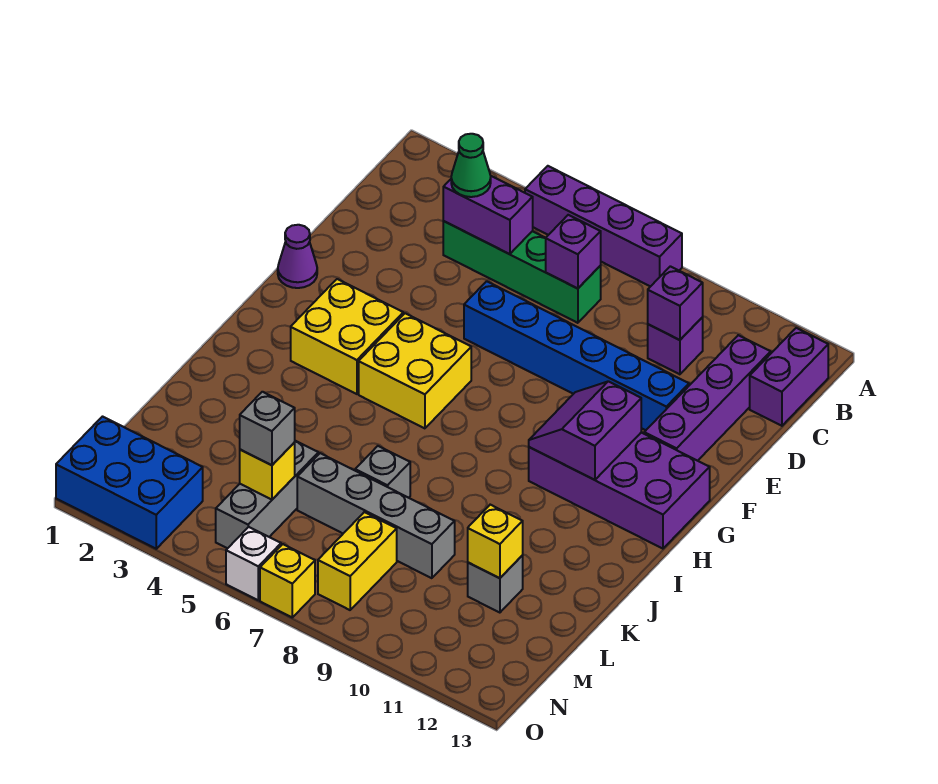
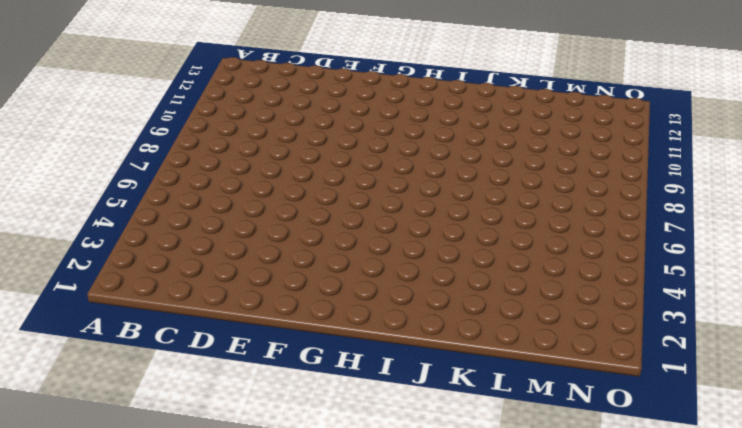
none -> purple brick A5:A8 level 1
none -> purple brick B13:C13 level 1
none -> green brick C4:C7 level 1

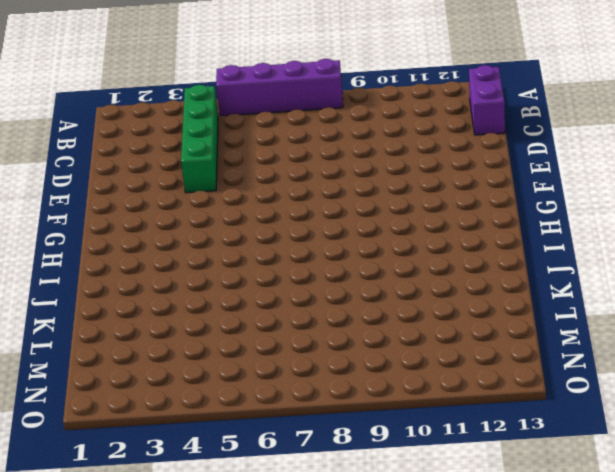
green brick B4:E4 level 1 -> green brick C4:C7 level 1
none -> purple brick C10 level 1
none -> purple brick C12:F12 level 1
none -> blue brick E6:E11 level 1

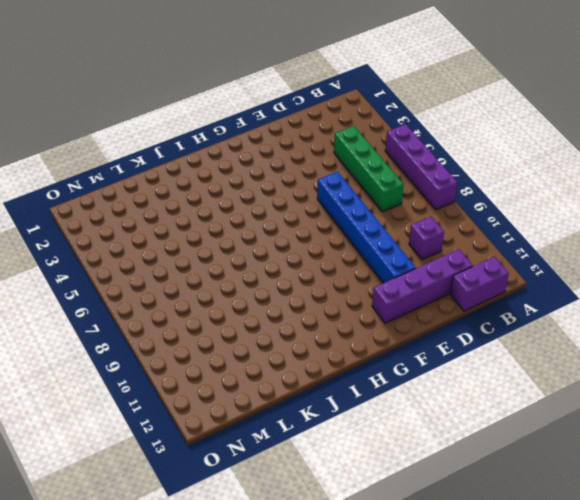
none -> purple cone F1 level 1
none -> yellow brick G3:H4 level 1
none -> yellow brick G5:H6 level 1

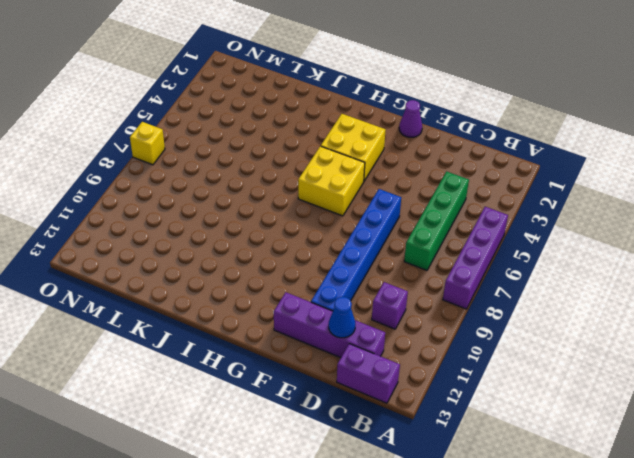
blue cone D12 level 2 -> none
none -> purple brick G10:H13 level 1
none -> grey brick K7 level 1
none -> grey brick L5:N5 level 1

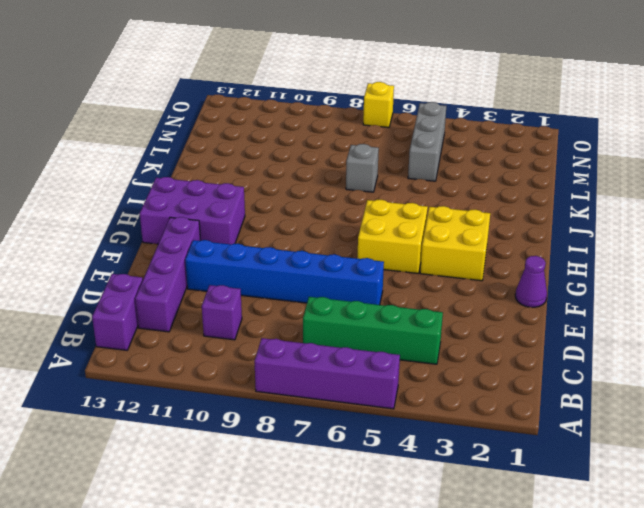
purple brick G11:H13 level 1 -> purple brick G10:H13 level 1
none -> grey brick L6:L9 level 1
none -> grey brick L11 level 1
none -> yellow brick M8:N8 level 1

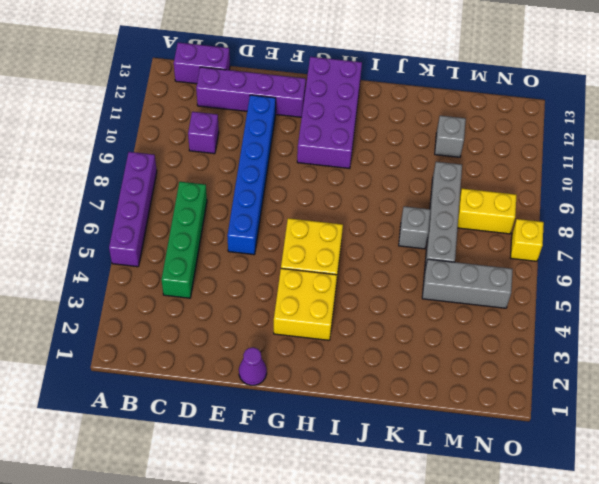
none -> blue brick N1:O3 level 1
none -> white brick O6 level 1
none -> purple brick C4:C5 level 2

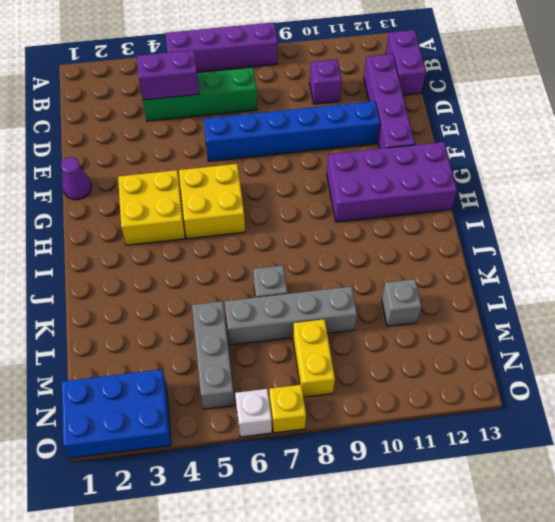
none -> purple brick C7 level 2
none -> purple brick C10 level 2
none -> purple slope G10:H11 level 2 top 11

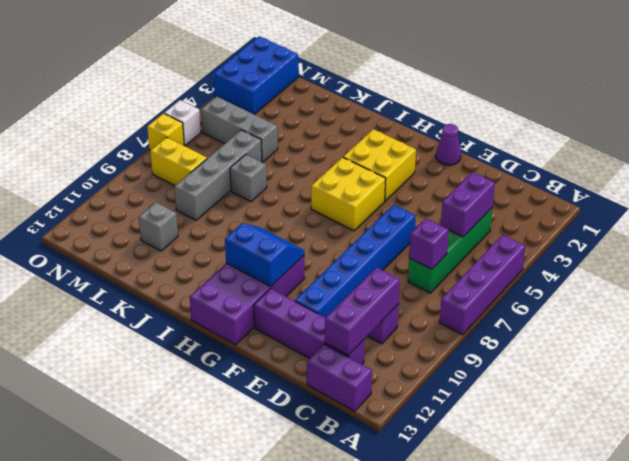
purple brick C10:C12 level 2 -> purple brick C10 level 2
blue slope G10:H11 level 2 top 11 -> purple slope G10:H11 level 2 top 11
none -> yellow brick L11 level 2
none -> yellow brick M5 level 2
none -> green cone C4 level 3

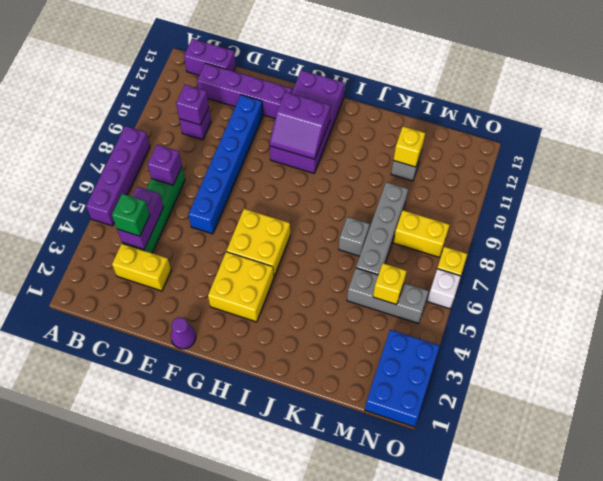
yellow brick C3:D3 level 1 -> none
green brick C4 level 3 -> green cone C4 level 3
none -> grey brick M5 level 3

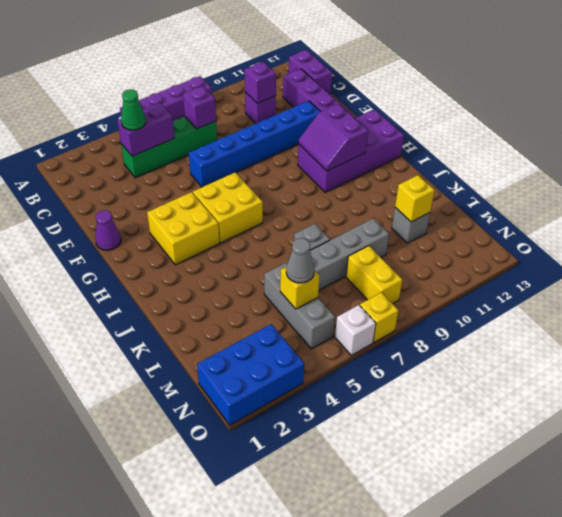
grey cone M5 level 3 -> grey brick M5 level 3

